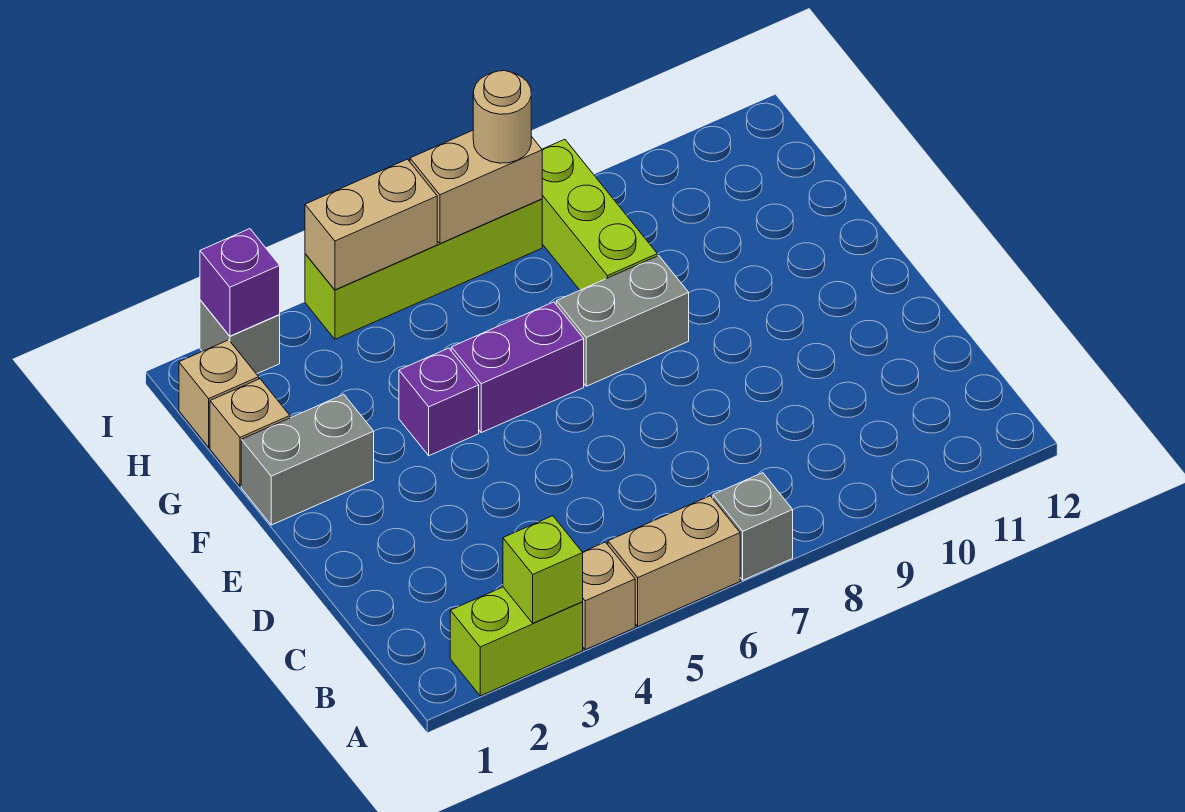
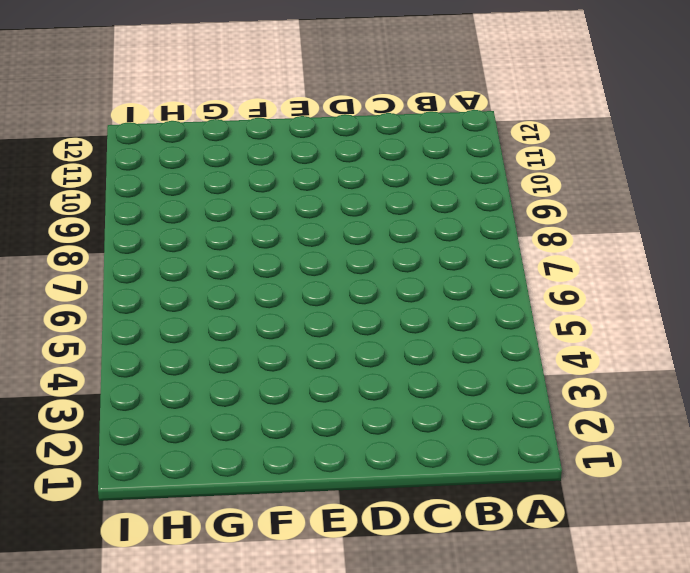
none -> lime brick A2:A3 level 1
none -> tan brick A4 level 1
none -> tan brick A5:A6 level 1

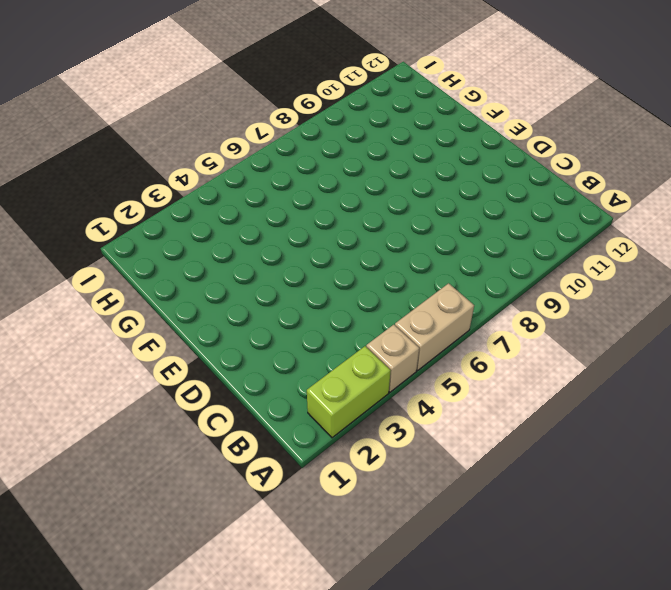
none -> grey brick A7 level 1
none -> grey brick F1:F2 level 1
none -> purple brick F4 level 1

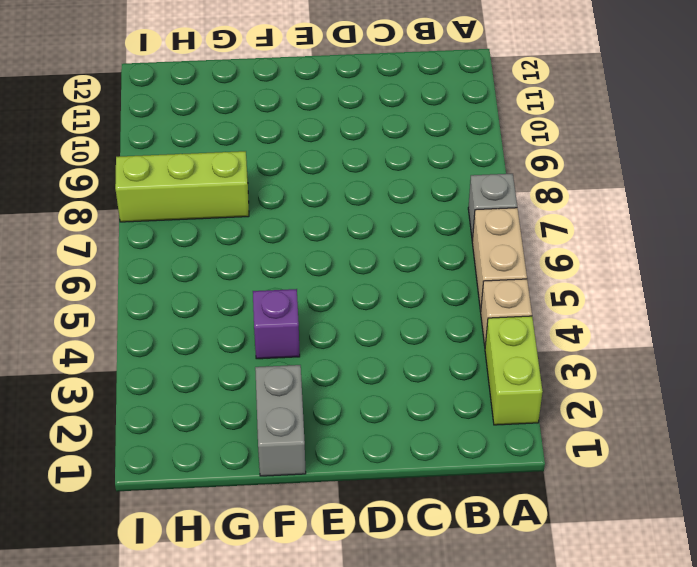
none -> purple brick F5:F6 level 1
none -> grey brick F7:F8 level 1
none -> tan brick G1 level 1

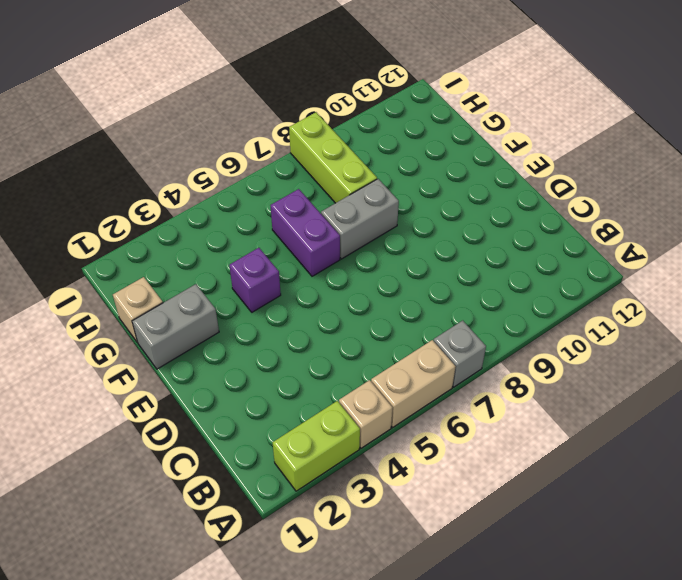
purple brick F6:G6 level 1 -> purple brick F5:F6 level 1
none -> tan brick H1 level 1
none -> grey brick I2 level 1
none -> lime brick I4:I7 level 1

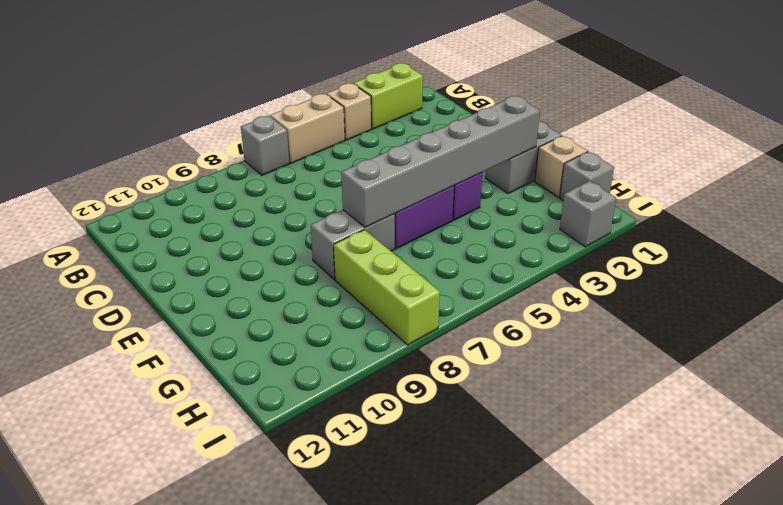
grey brick F2:F7 level 2 -> none
grey brick H1 level 1 -> tan brick H1 level 1
none -> lime brick I4:I7 level 1
none -> lime brick A3 level 2
none -> purple brick I2 level 2

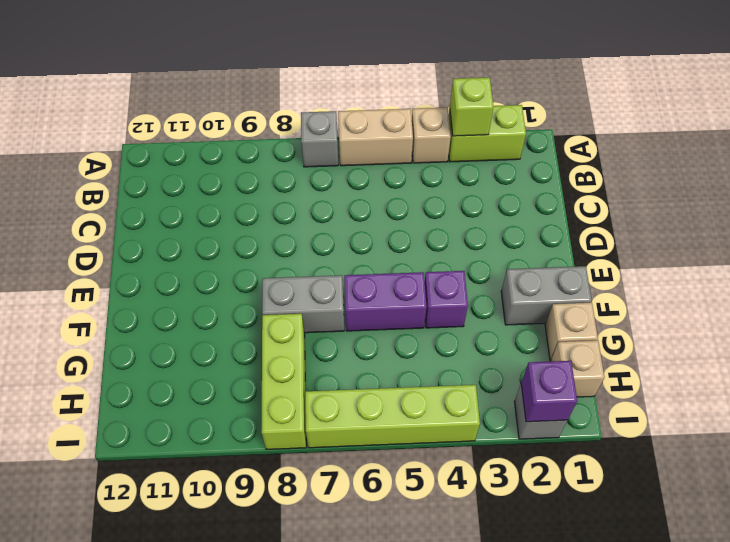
none -> tan brick I4:I5 level 2
none -> tan brick I6:I7 level 2
none -> tan round brick I7 level 3

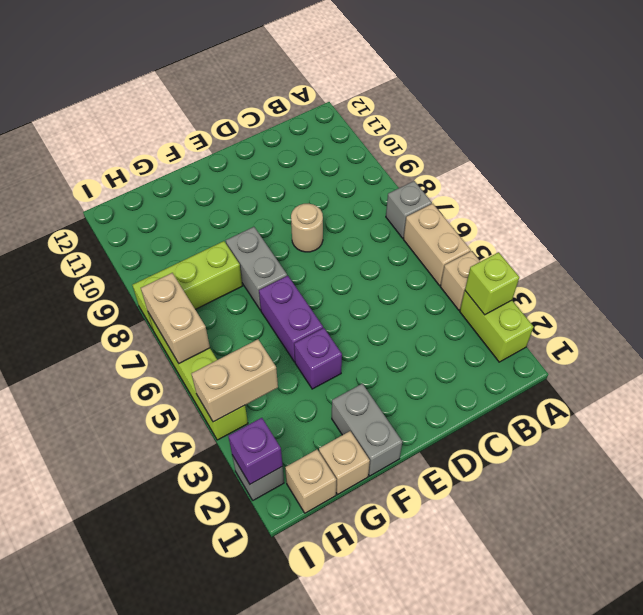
tan round brick D8 level 1 -> tan round brick I7 level 3
tan brick H4:I4 level 2 -> tan brick I4:I5 level 2

